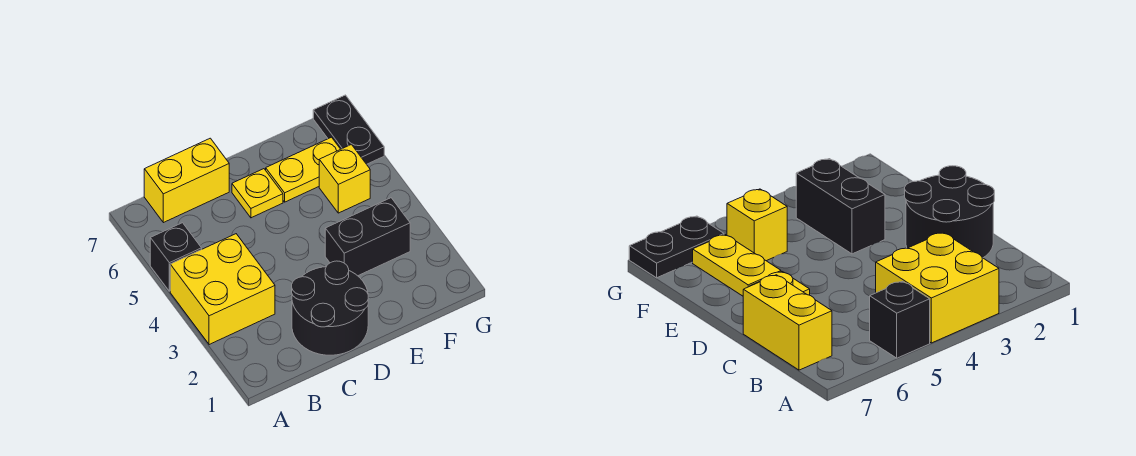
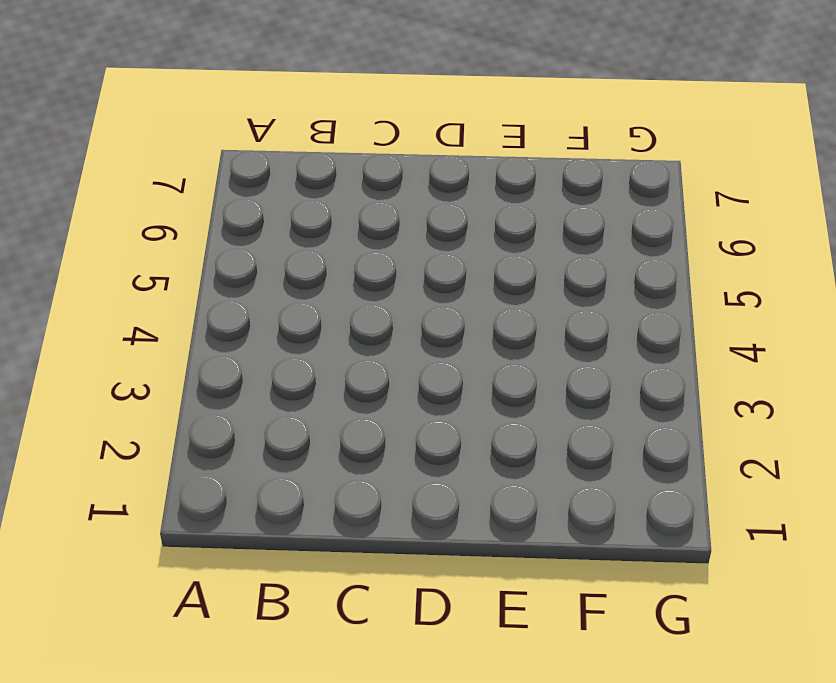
none -> yellow brick A3:B4 level 1
none -> black brick A5 level 1

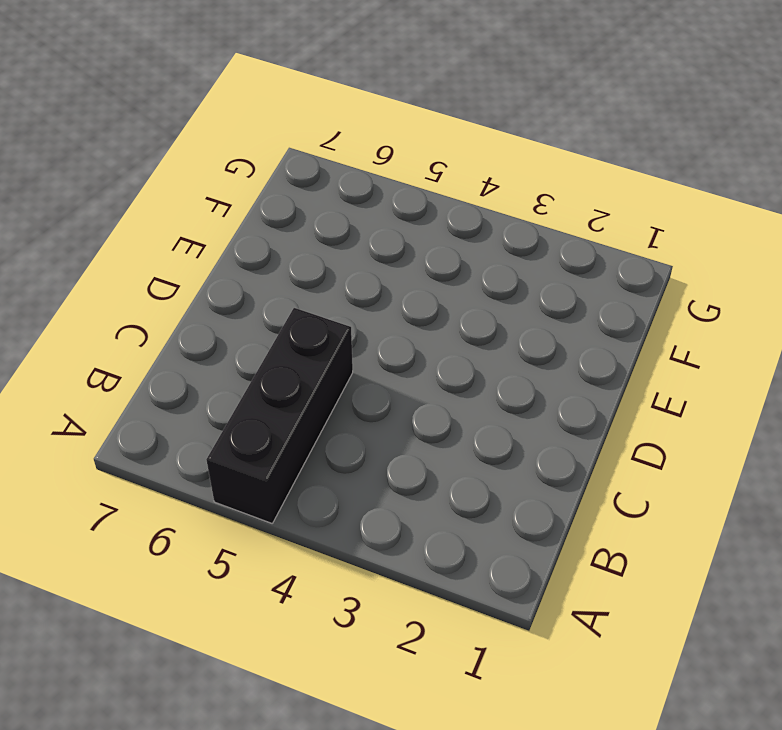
black brick A5:C5 level 1 -> black brick A5 level 1
none -> yellow brick A3:B4 level 1
none -> yellow brick B7:C7 level 1

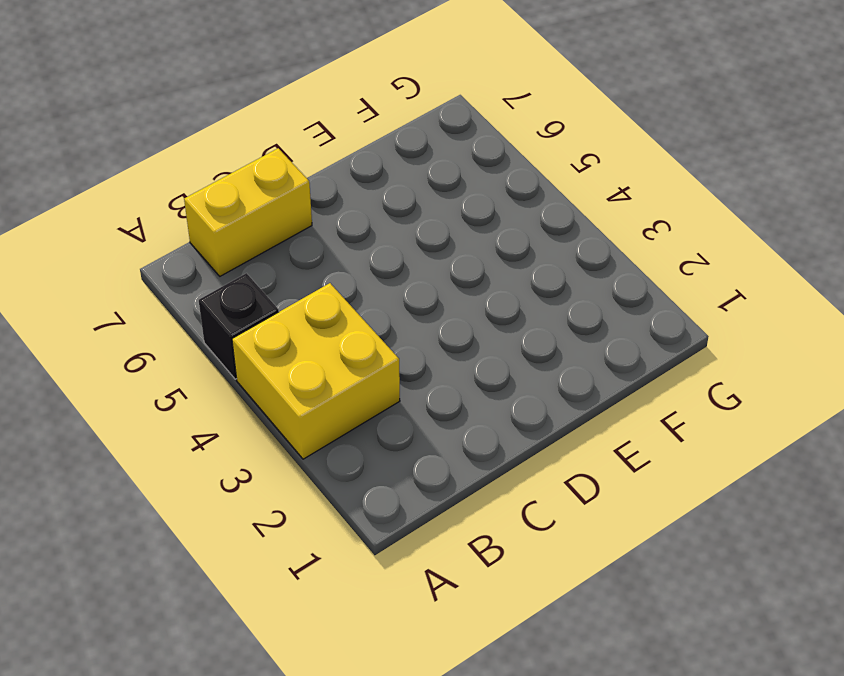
none -> black round brick C1:D2 level 1
none -> yellow plate D6 level 1

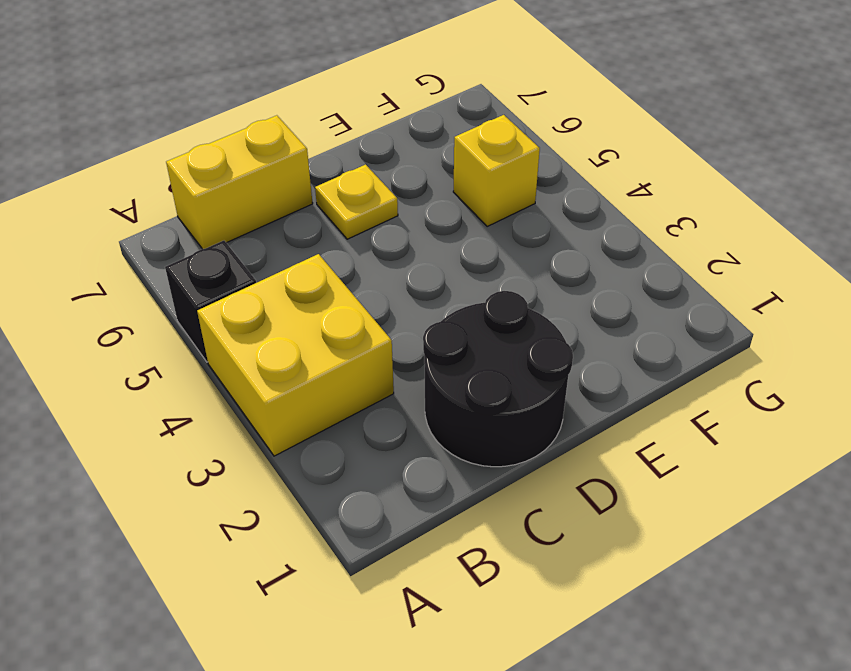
none -> black brick E3:F3 level 1
none -> yellow plate E6:F6 level 1

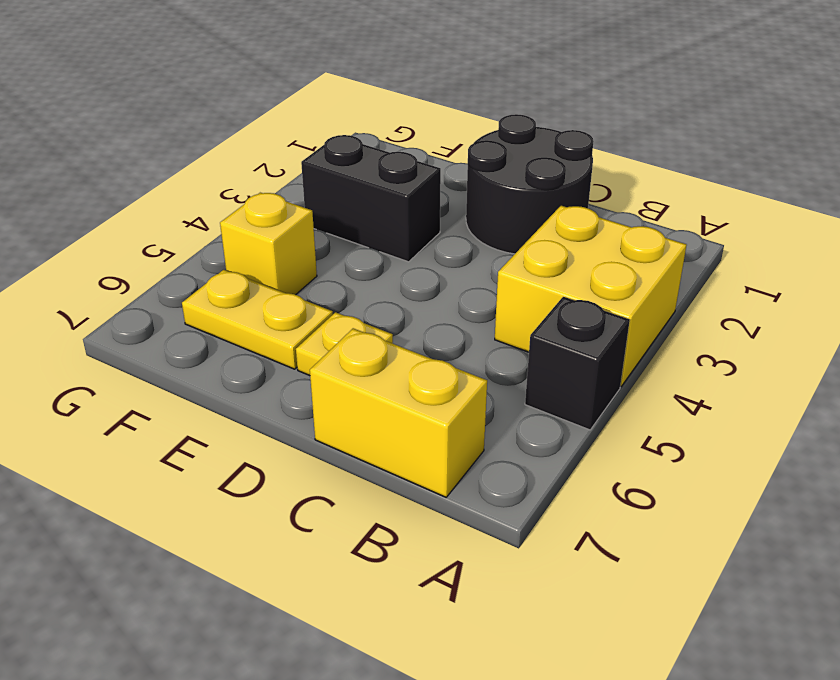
none -> black plate G6:G7 level 1

